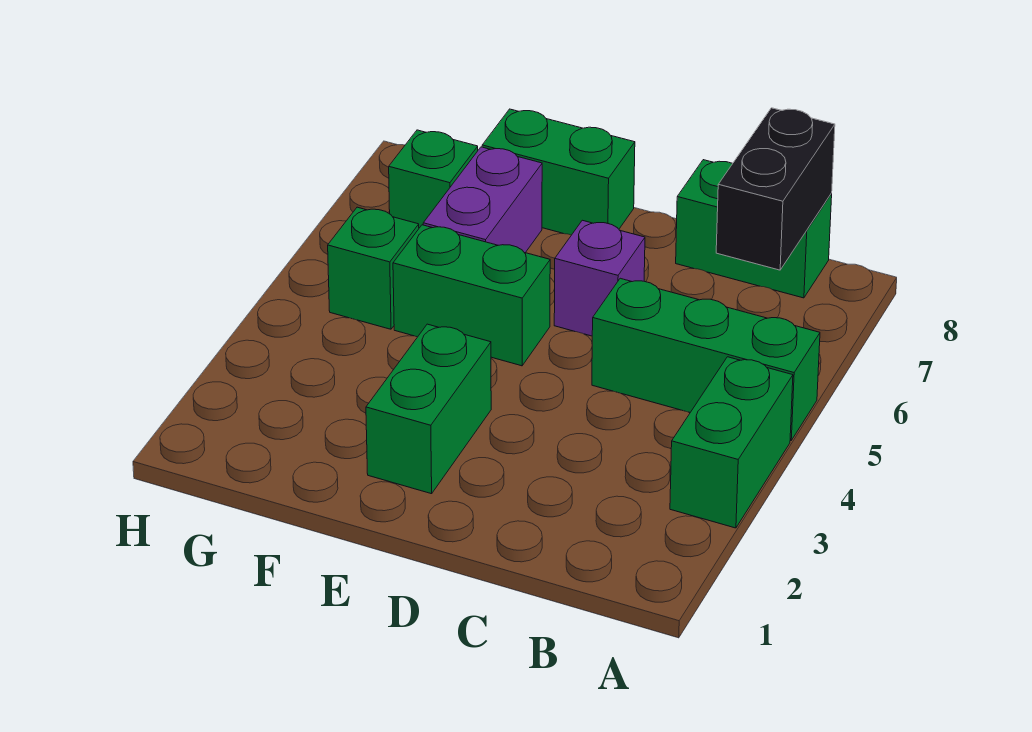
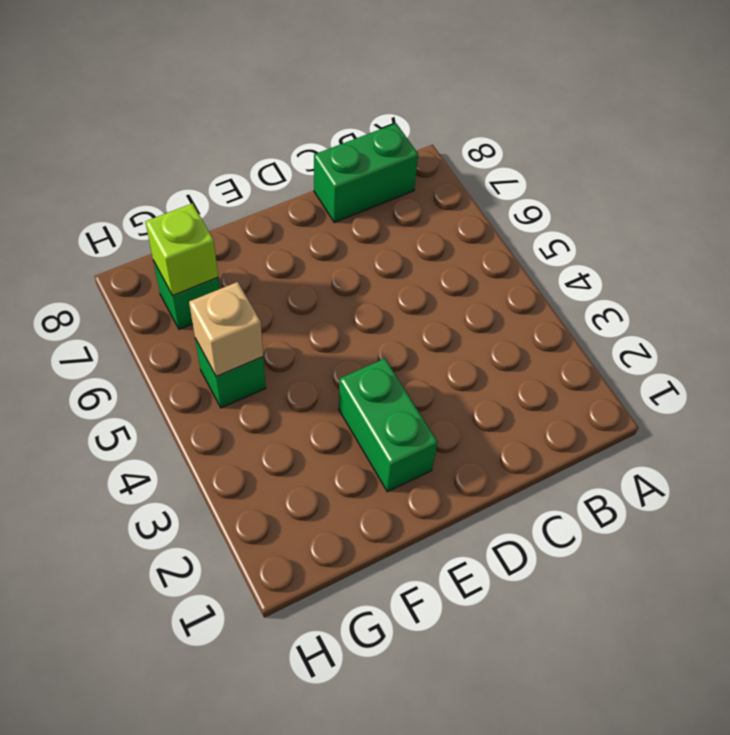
tan brick G5 level 2 -> none
lime brick G7 level 2 -> none
none -> green brick A3:A4 level 1
none -> green brick A5:C5 level 1

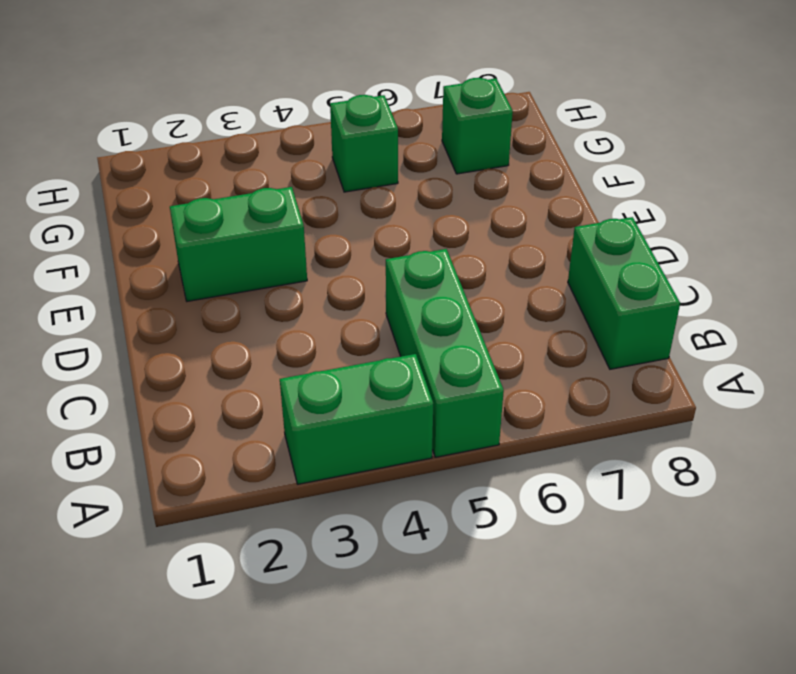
none -> purple brick D6 level 1
none -> green brick E5:F5 level 1

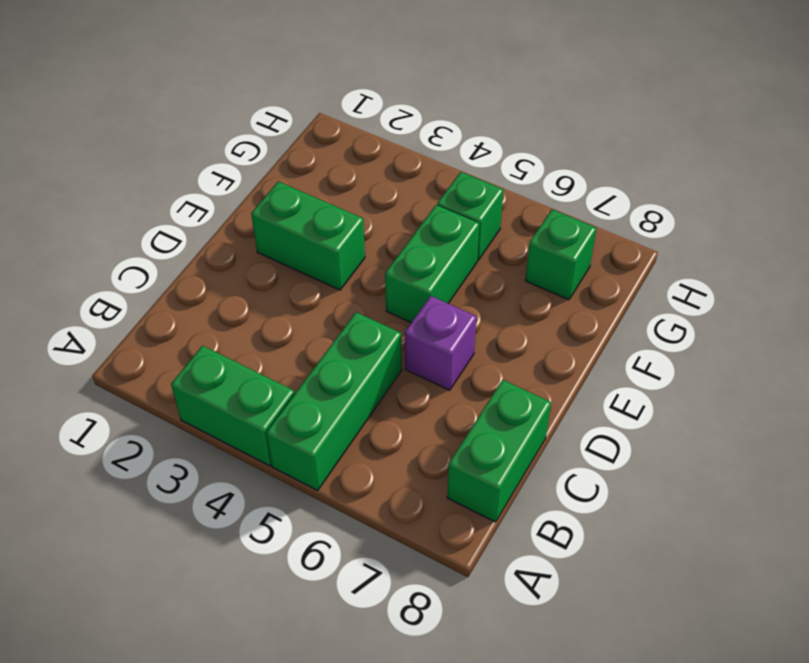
none -> green brick E8:F8 level 1
none -> purple brick F6:F7 level 1

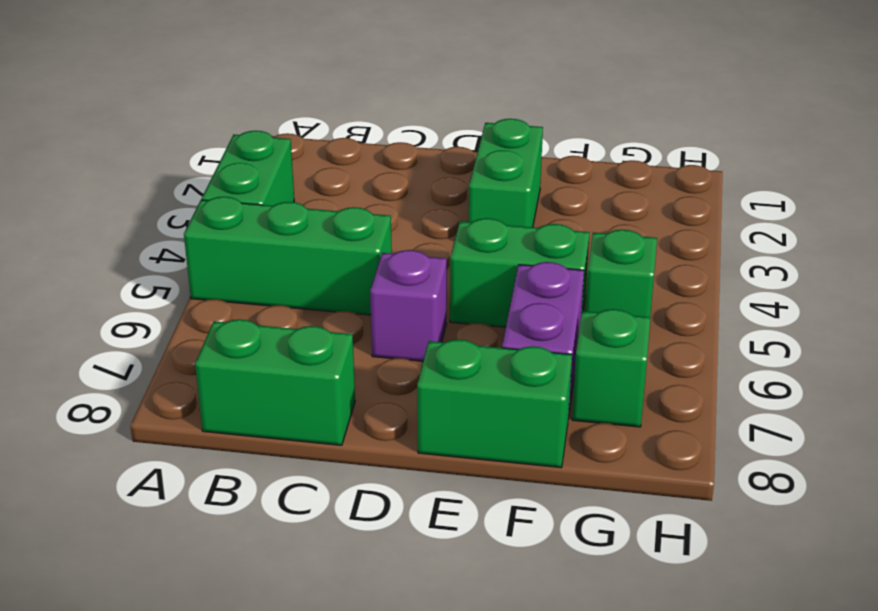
none -> black brick B7:B8 level 2

